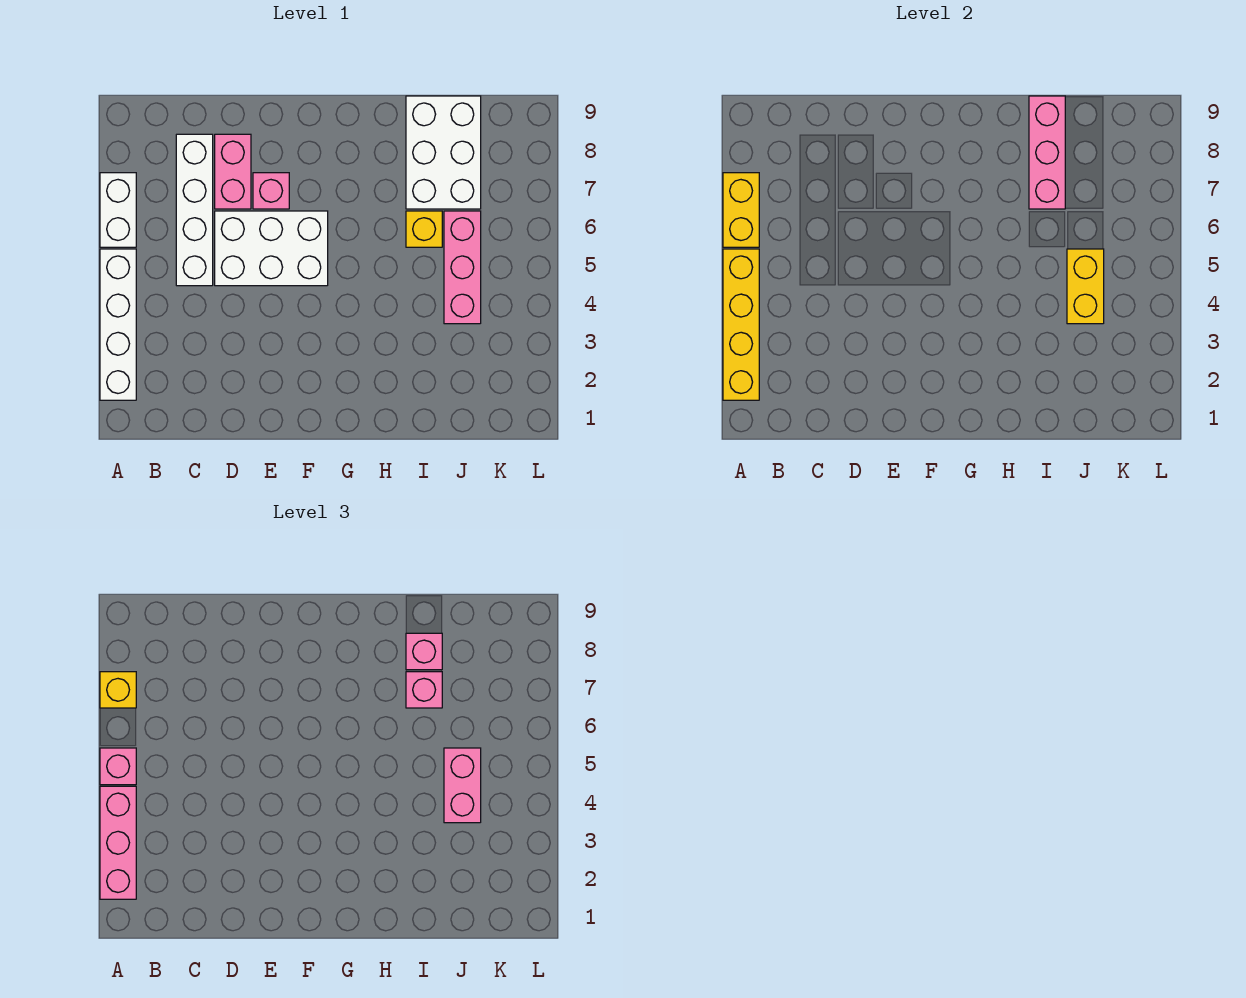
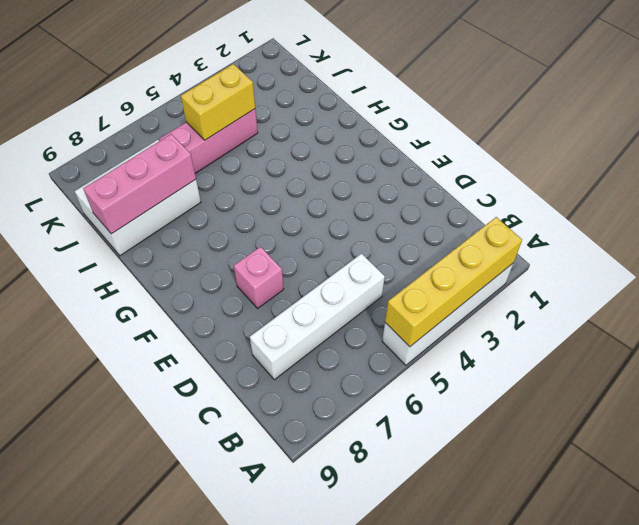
none -> white brick A6:A7 level 1
none -> white brick D5:F6 level 1
none -> pink brick D7:D8 level 1

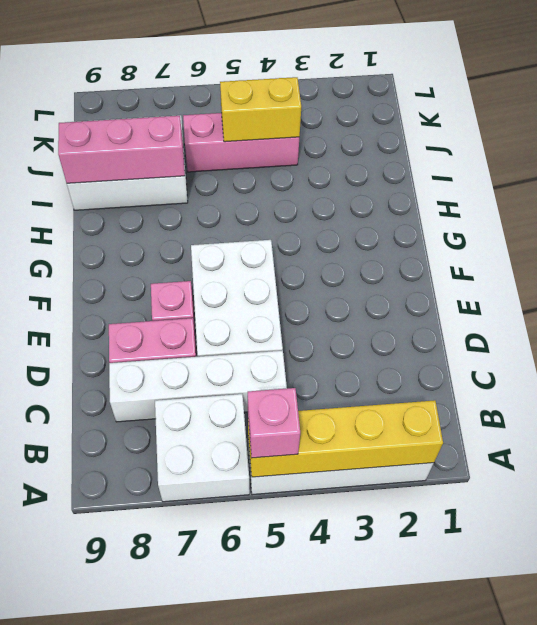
white brick A6:B7 level 1 -> white brick A6:A7 level 1
none -> yellow brick I6 level 1
none -> yellow brick A6:A7 level 2
none -> pink brick A2:A4 level 3

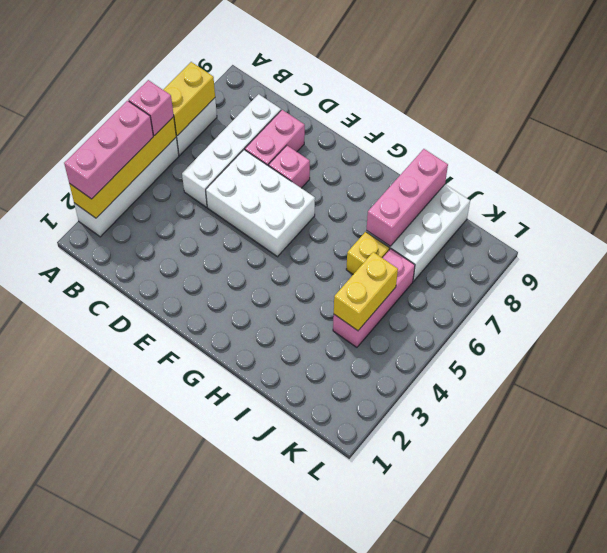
none -> yellow brick A7 level 3
none -> pink brick I7 level 3
none -> pink brick I8 level 3

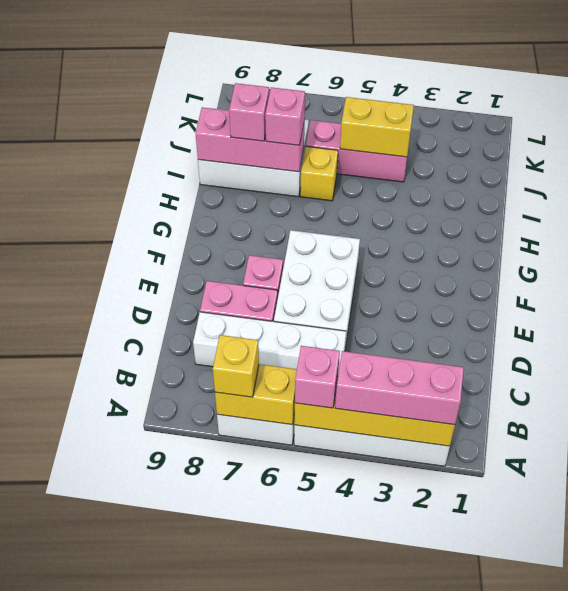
none -> pink brick J4:J5 level 3

